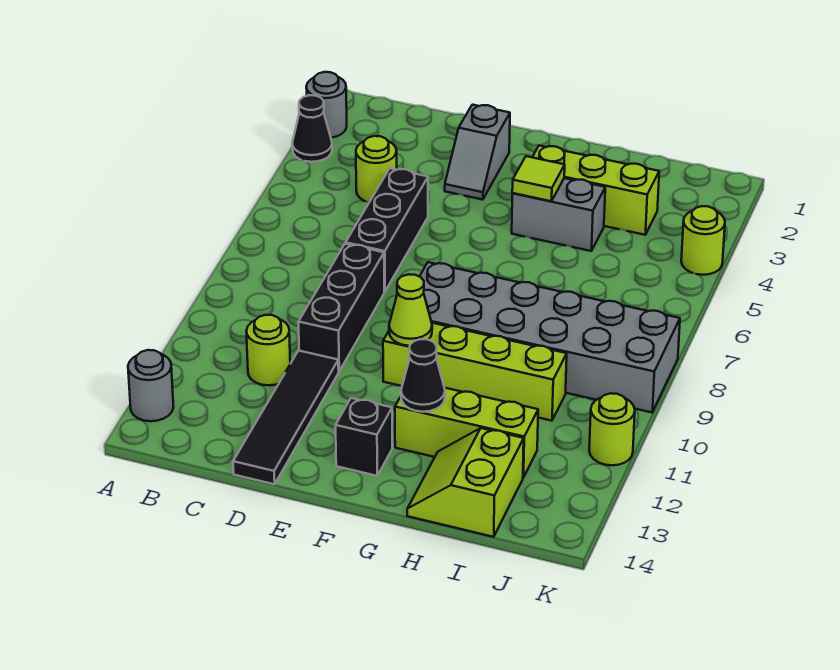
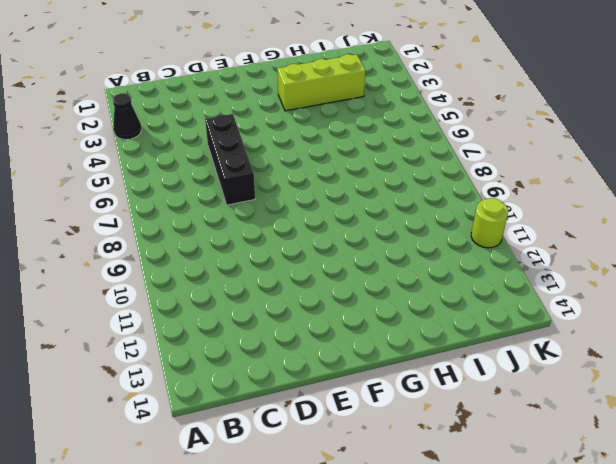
none -> grey round brick A2 level 1
none -> grey round brick A13 level 1
none -> lime round brick C4 level 1

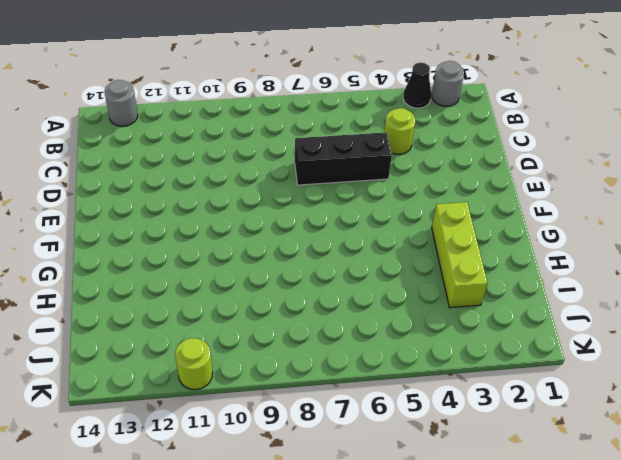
none -> lime round brick C11 level 1
none -> black brick D8:D10 level 1
none -> black tile D11:D14 level 1

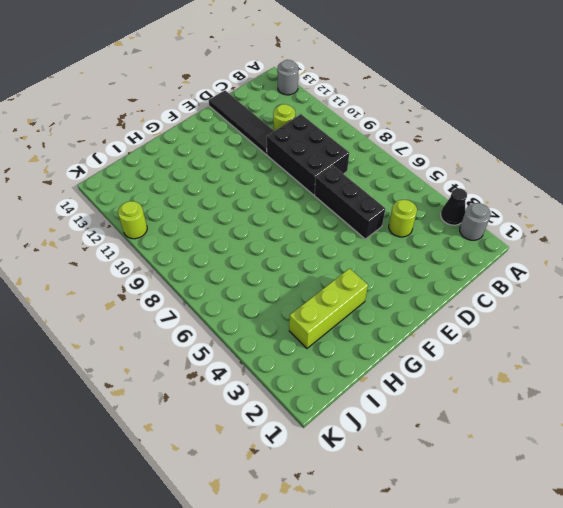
black brick C8:D10 level 1 -> black brick D8:D10 level 1
none -> grey slope E2:E3 level 1 top 2
none -> grey brick F8:K9 level 1
none -> lime brick F10:I10 level 1

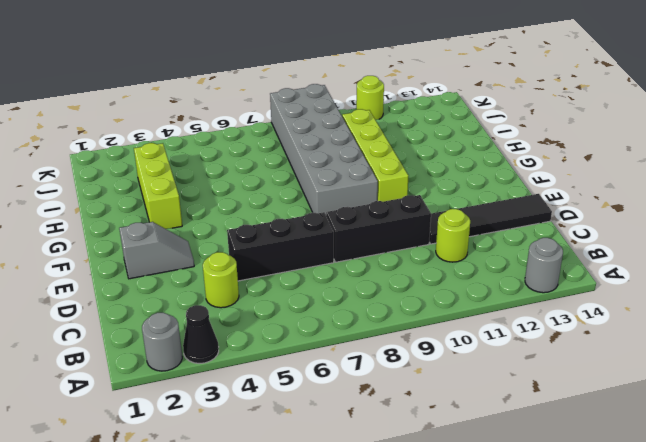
none -> black brick F13 level 1
none -> grey brick G4:H4 level 1
none -> lime brick G12:I12 level 1

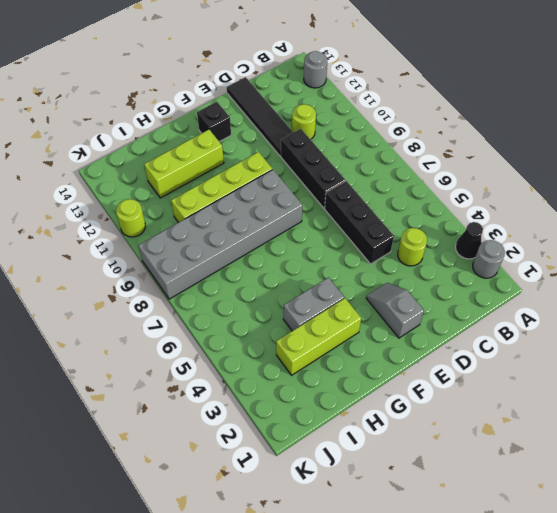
none -> lime slope H13:I14 level 1 top I
none -> lime round brick K4 level 1
none -> lime cone F10 level 2

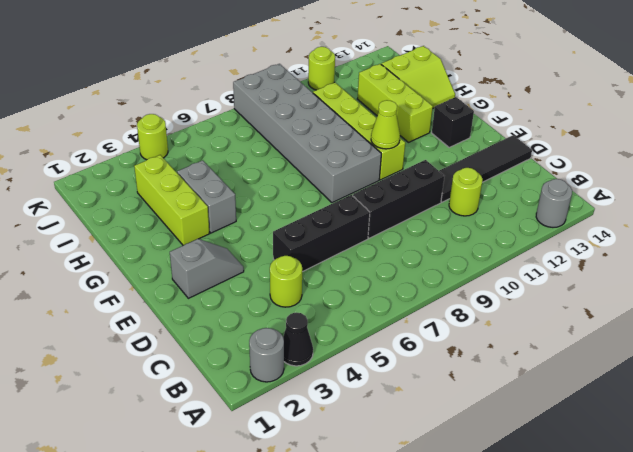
none -> lime tile G4 level 2
none -> black cone G12 level 2

